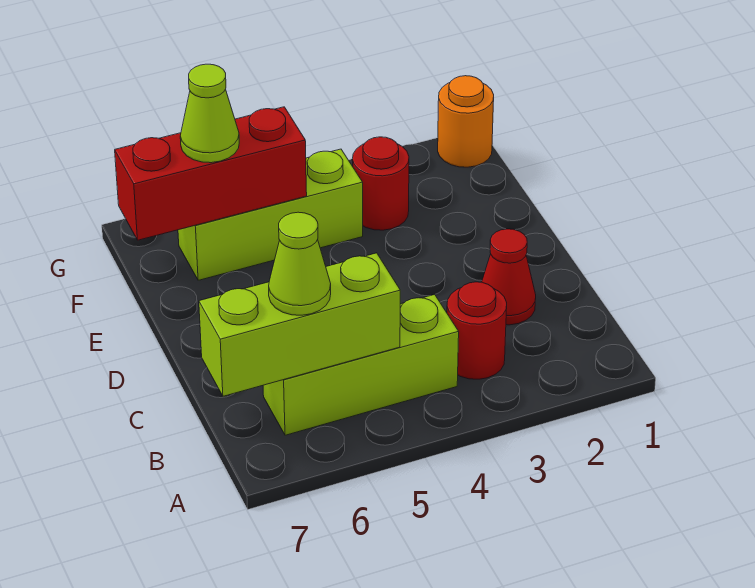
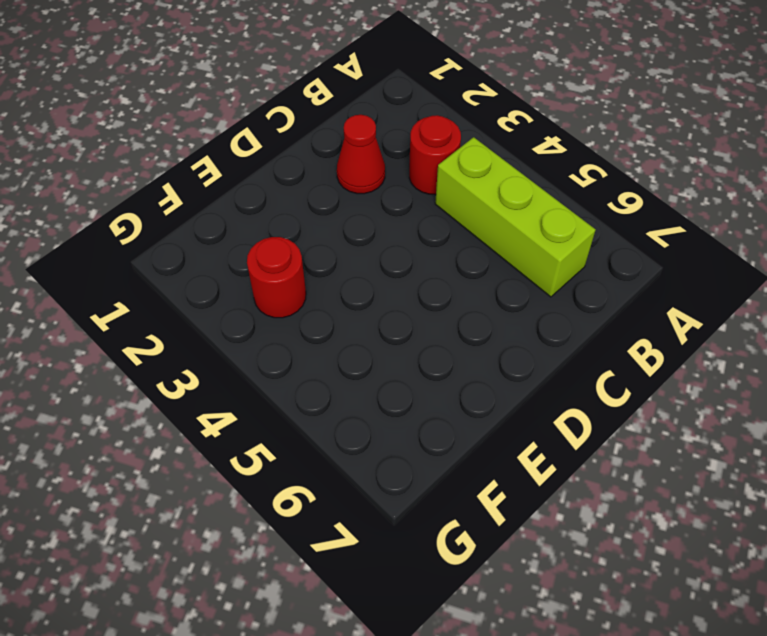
none -> lime brick F4:F6 level 1
none -> orange round brick G1 level 1

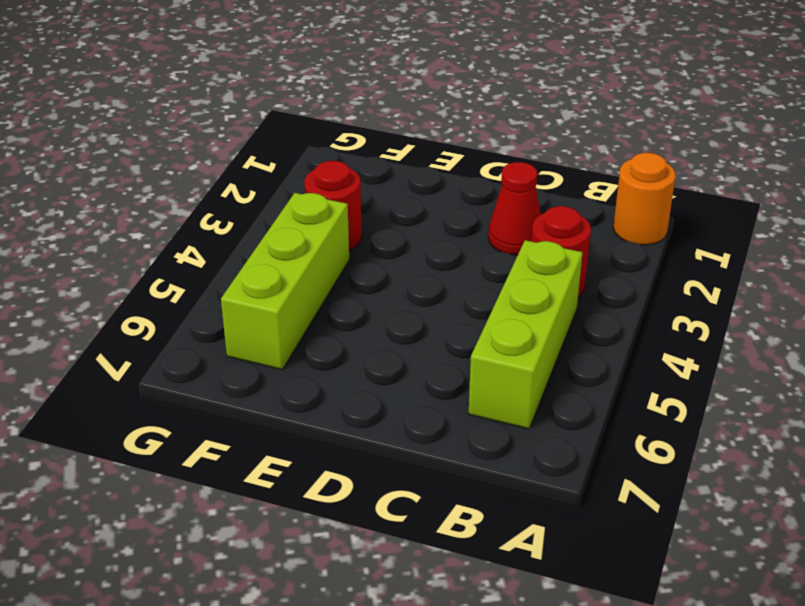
orange round brick A1 level 1 -> orange round brick G1 level 1
none -> lime brick B5:B7 level 2
none -> red brick F5:F7 level 2

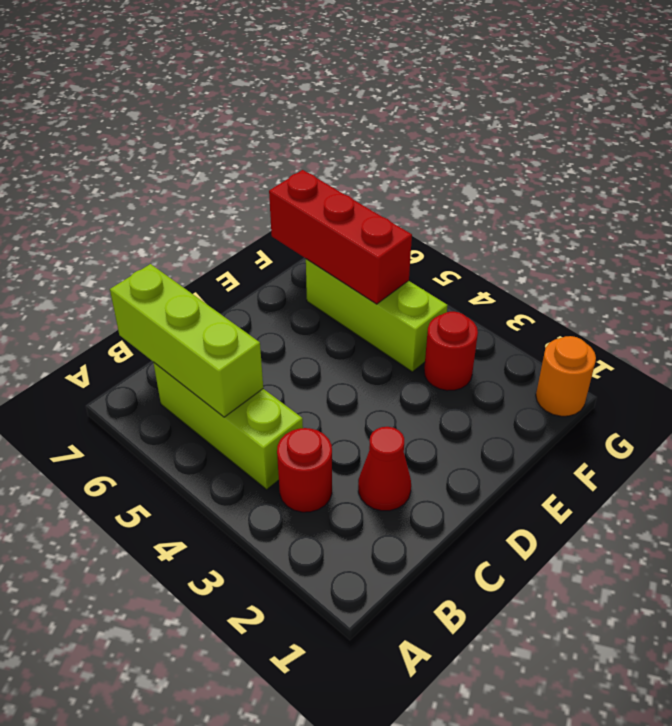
none -> lime cone B6 level 3
none -> lime cone F6 level 3

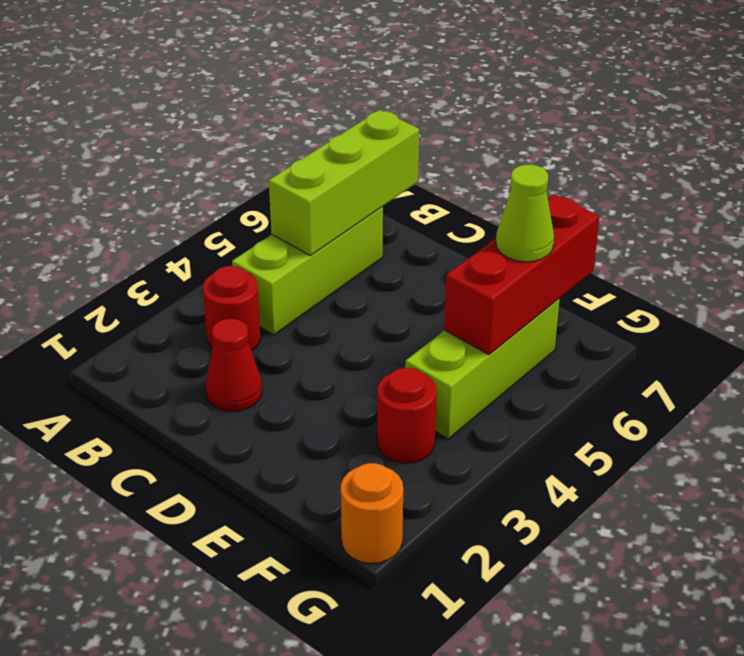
none -> lime cone B6 level 3

